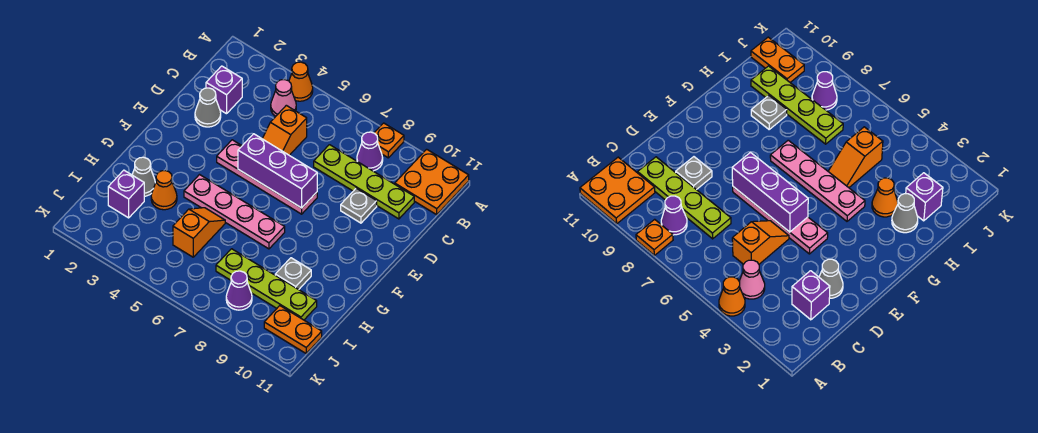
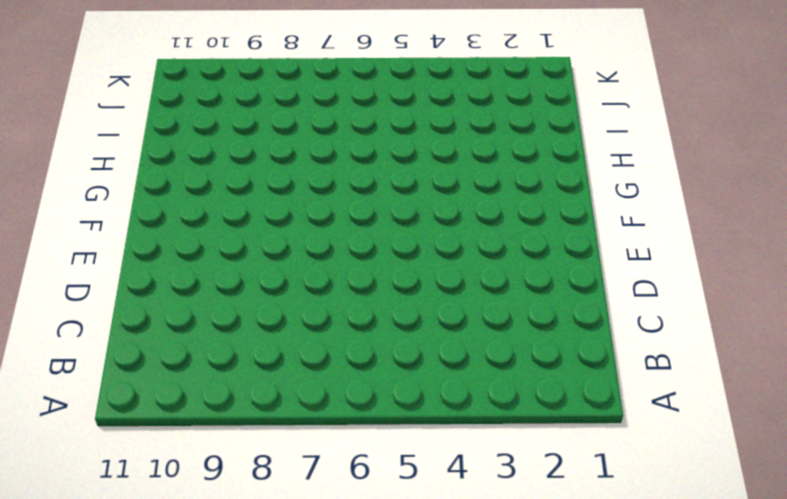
none -> orange cone A4 level 1
none -> orange plate A8 level 1
none -> orange plate A10:B11 level 1

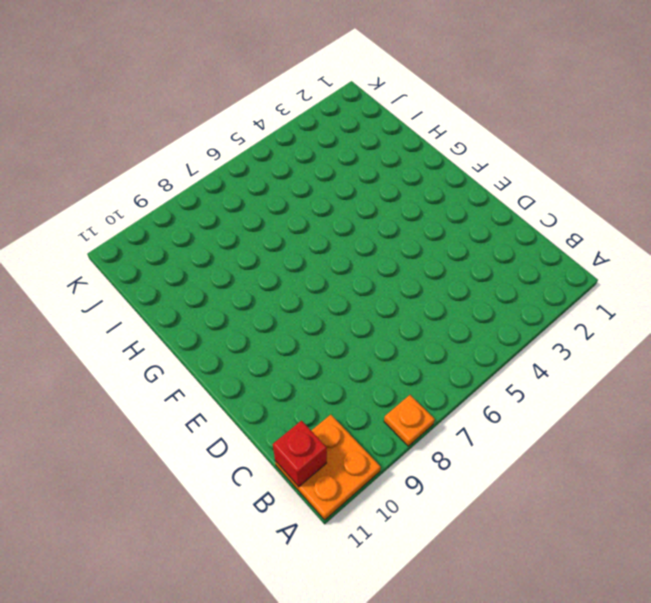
red brick B11 level 2 -> none
none -> orange cone A4 level 1
none -> pink cone B4 level 1
none -> purple cone B8 level 1

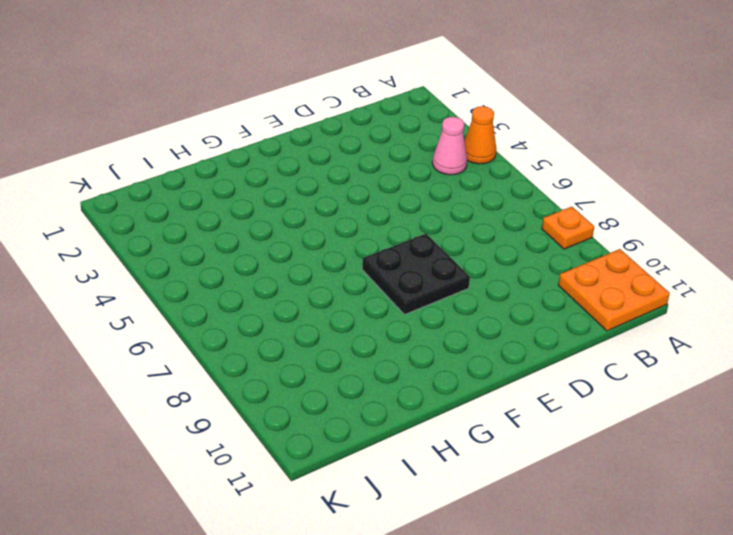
black plate E7:F8 level 1 -> pink plate E4:E7 level 1
none -> purple cone B8 level 1
none -> purple brick C2 level 1
none -> orange slope C5:D5 level 1 top C

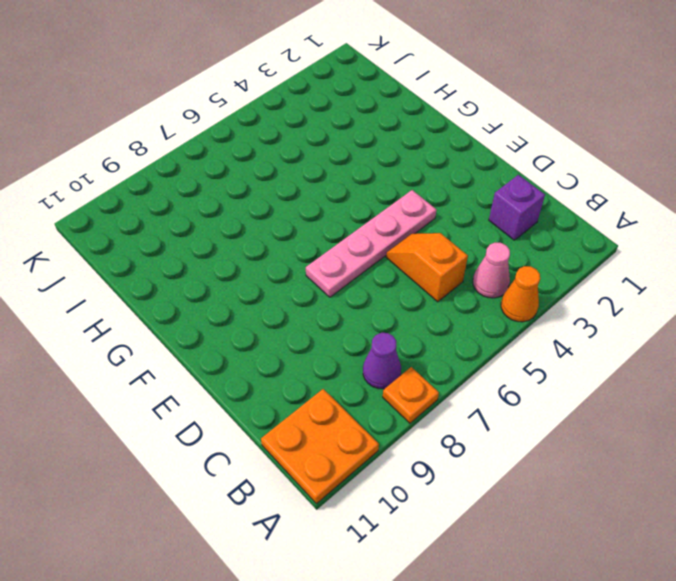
none -> lime plate C7:C10 level 1
none -> grey cone D2 level 1
none -> grey plate D9 level 1

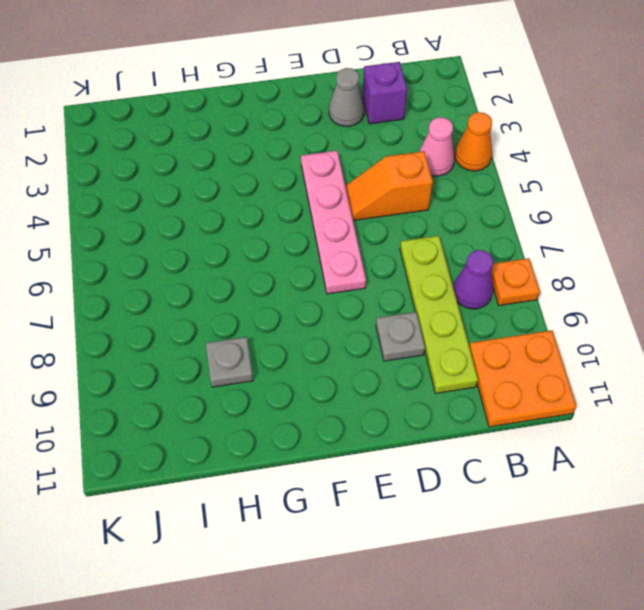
none -> pink plate G4:G7 level 1
none -> grey cone H2 level 1
none -> orange cone H3 level 1

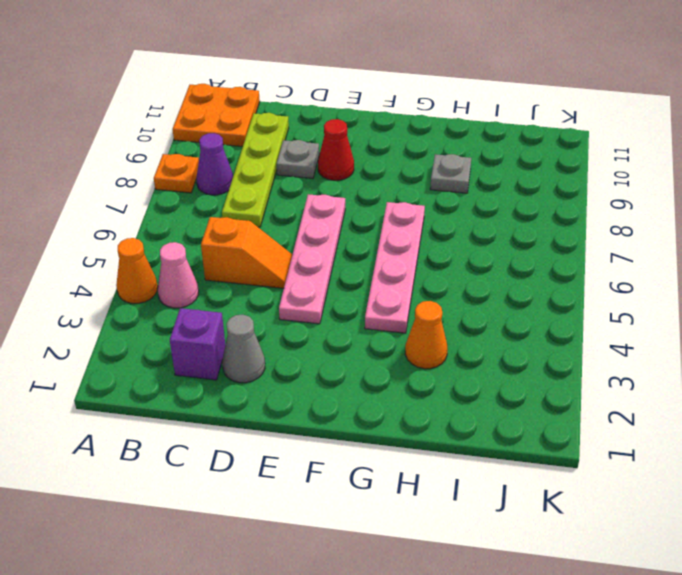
red cone E9 level 1 -> none
none -> grey cone H2 level 1
none -> orange slope H5:I5 level 1 top I
none -> purple brick I2 level 1

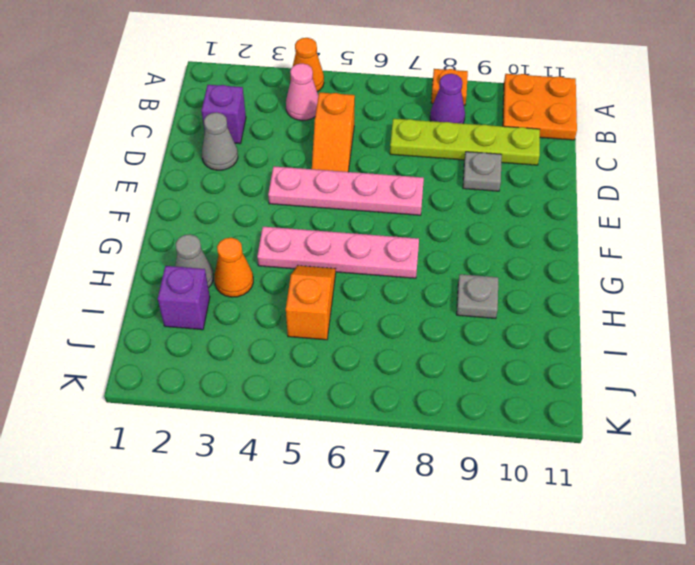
none -> lime plate I7:I10 level 1
none -> purple cone J8 level 1
none -> orange plate J10:J11 level 1

